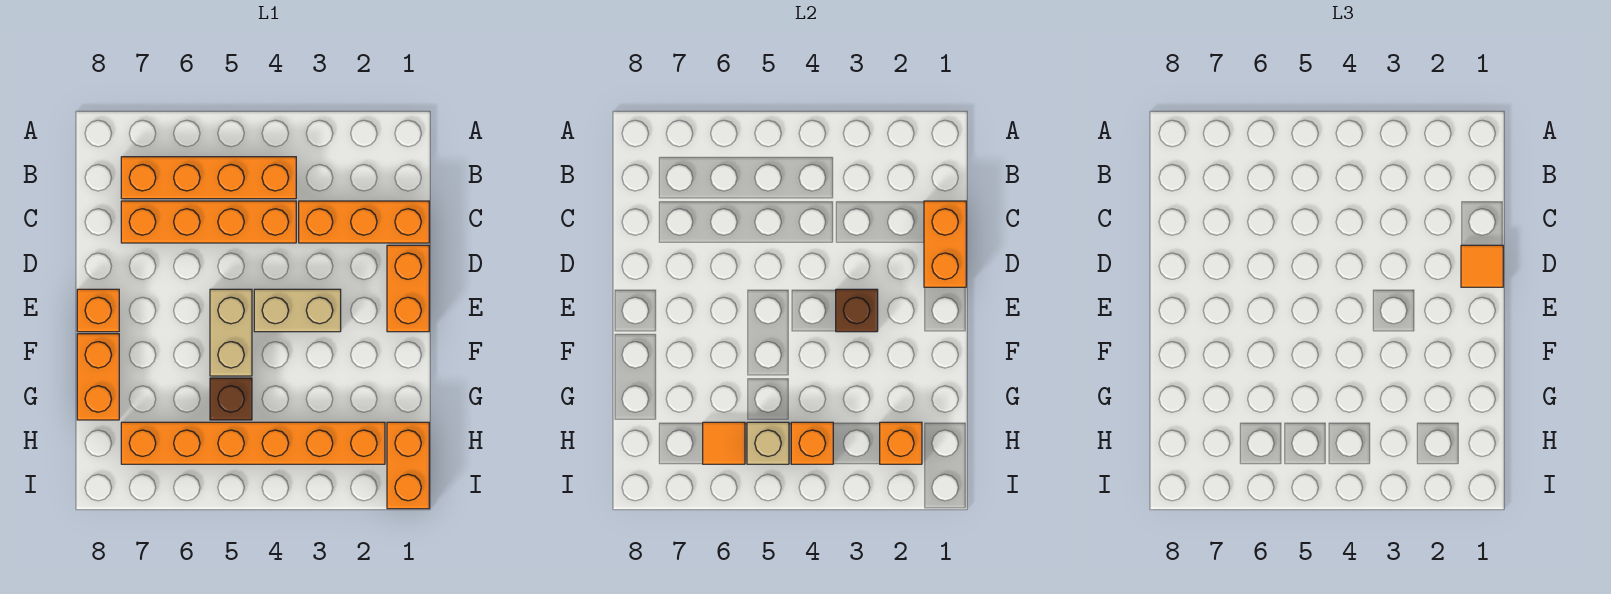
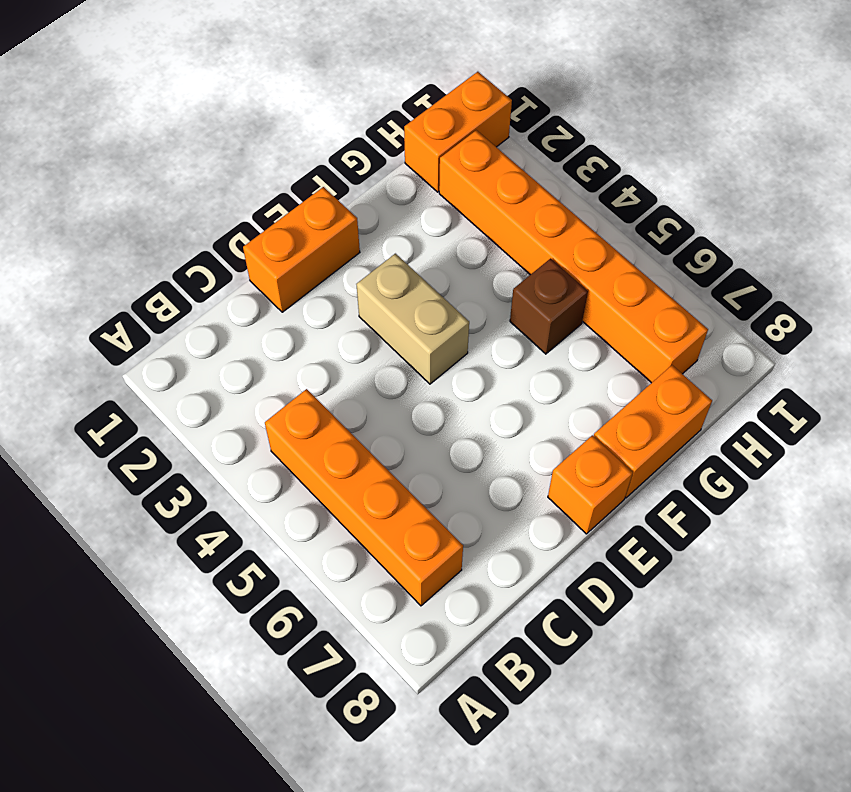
none -> orange brick C1:C3 level 1
none -> orange brick C4:C7 level 1
none -> tan brick E5:F5 level 1

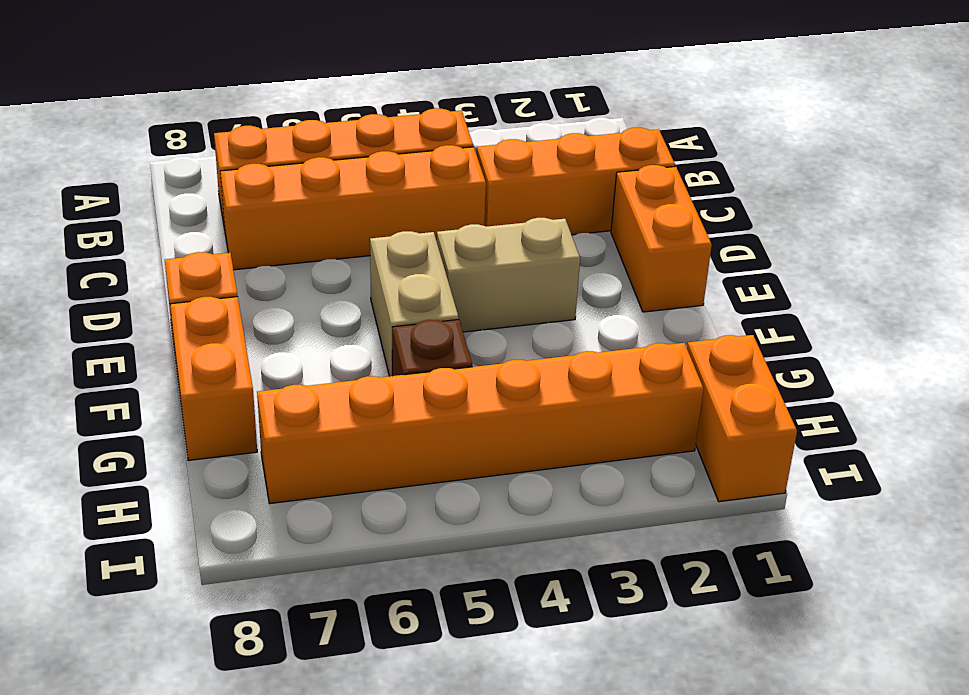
none -> orange brick C1:D1 level 2
none -> brown brick E3 level 2
none -> orange brick H2 level 2

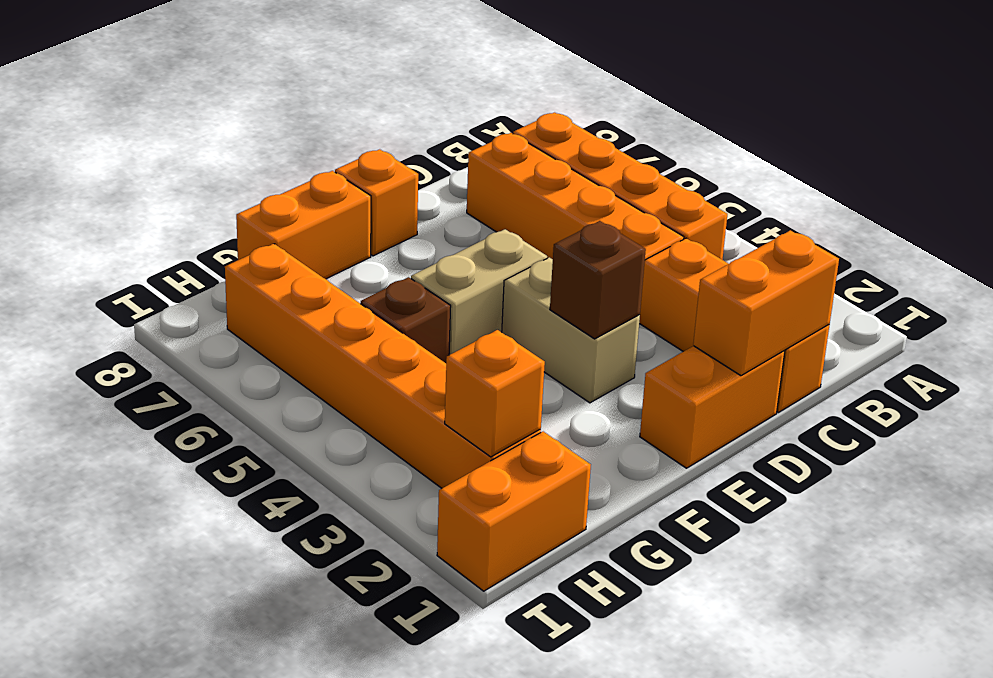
none -> orange brick H4 level 2
none -> tan brick H5 level 2
none -> orange tile H6 level 2

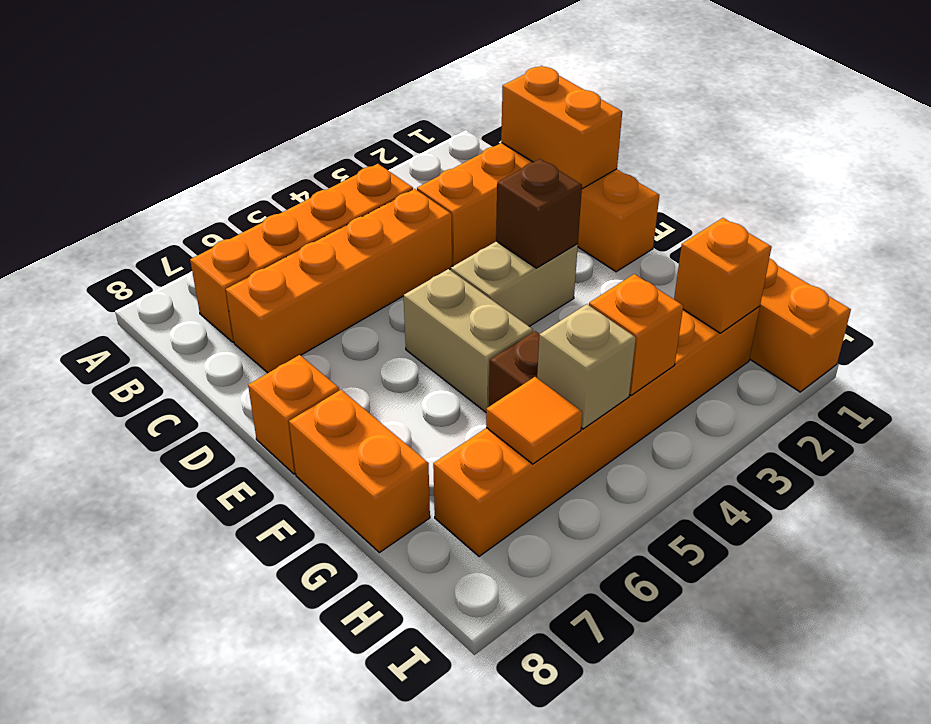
none -> orange tile D1 level 3

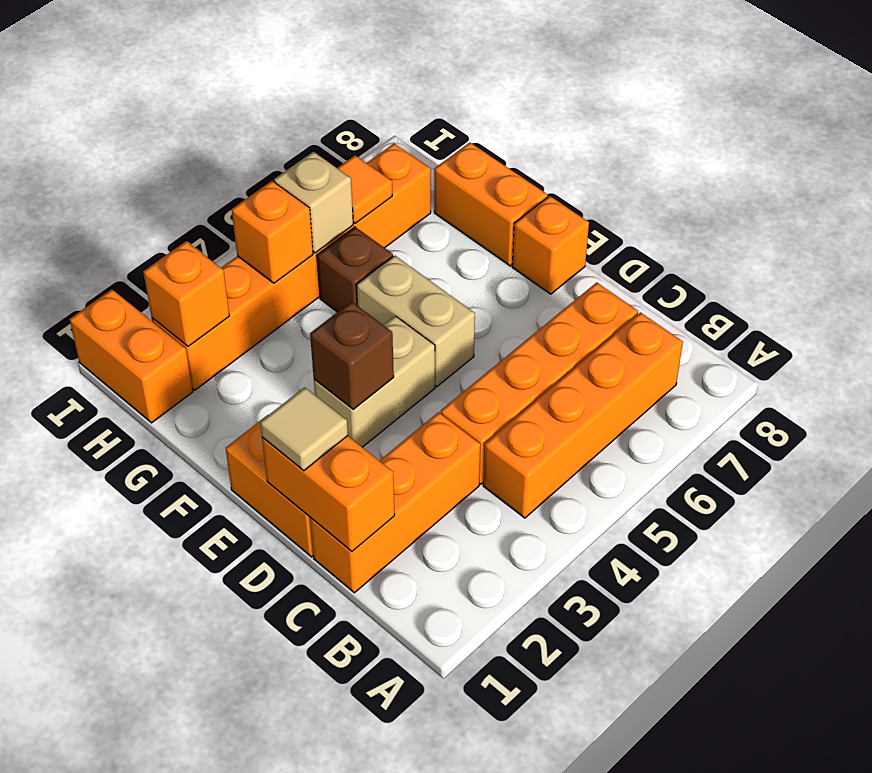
tan tile D1 level 3 -> orange tile D1 level 3

